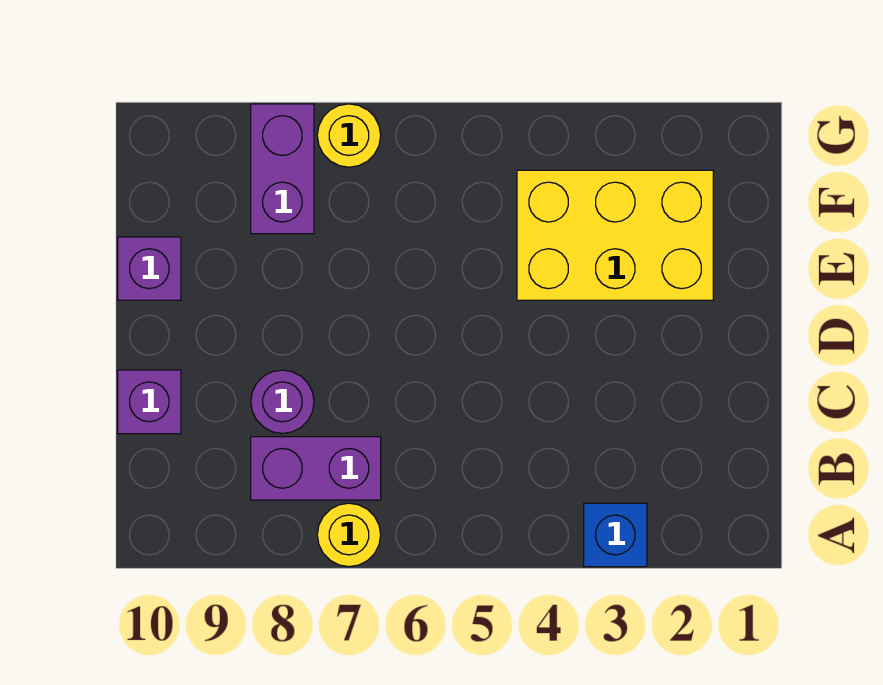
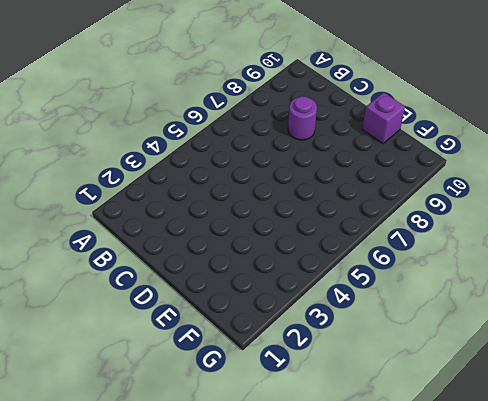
none -> blue brick A3 level 1
none -> yellow round brick A7 level 1

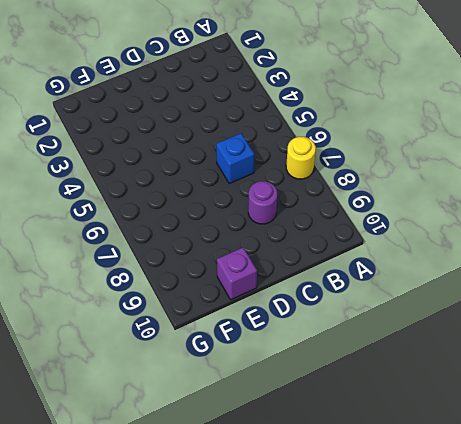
blue brick C6 level 1 -> blue brick A3 level 1
none -> purple brick B7:B8 level 1
none -> purple brick C10 level 1

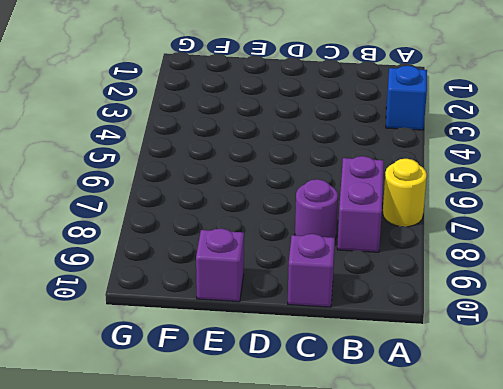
none -> yellow brick E2:F4 level 1
none -> purple brick F8:G8 level 1

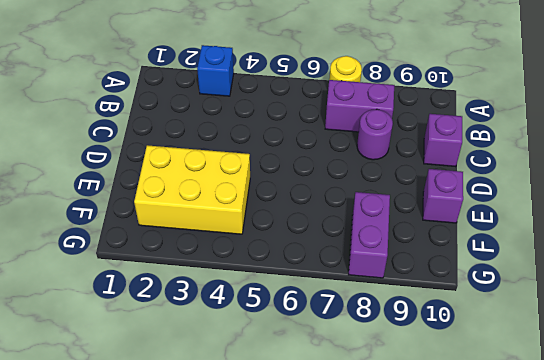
none -> yellow round brick G7 level 1

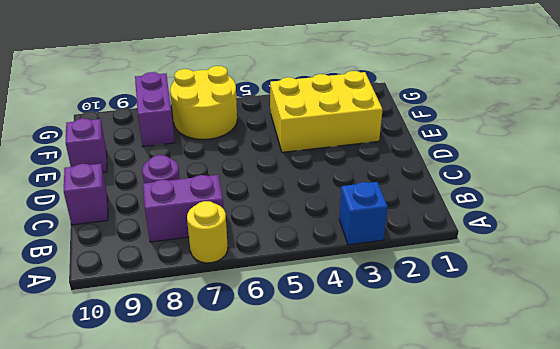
yellow round brick F6:G7 level 1 -> yellow round brick G7 level 1

